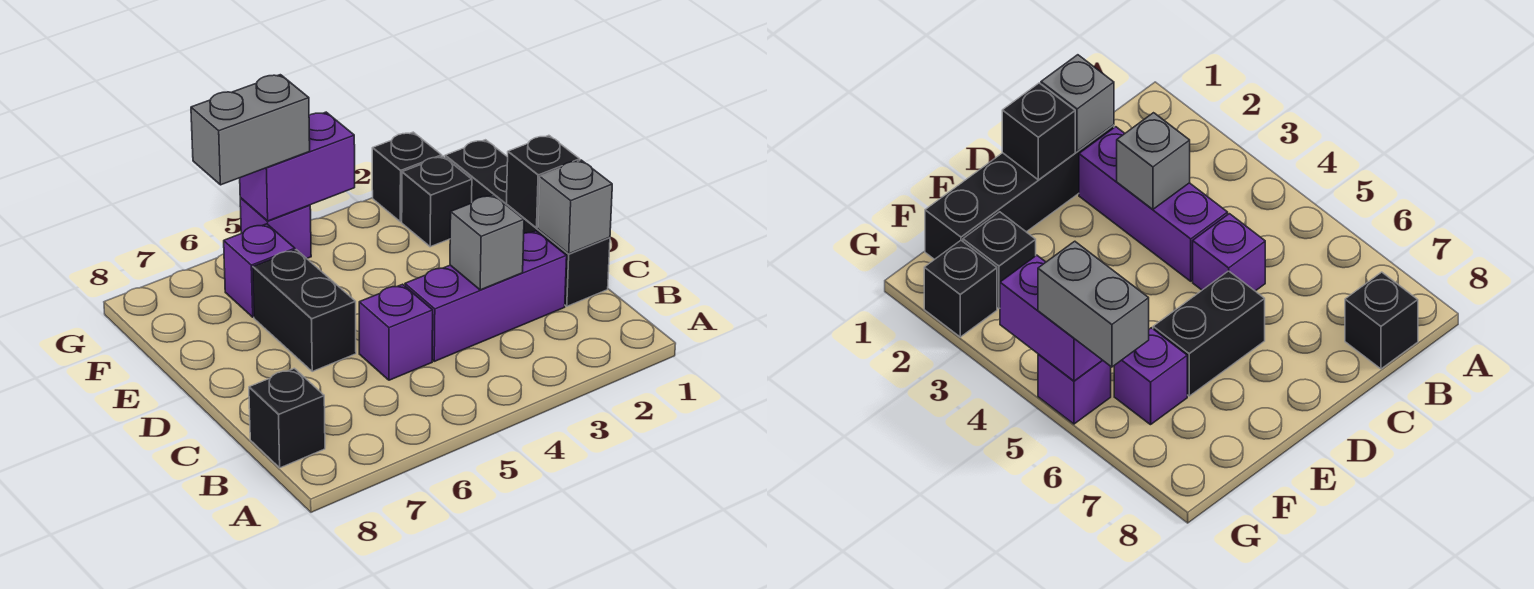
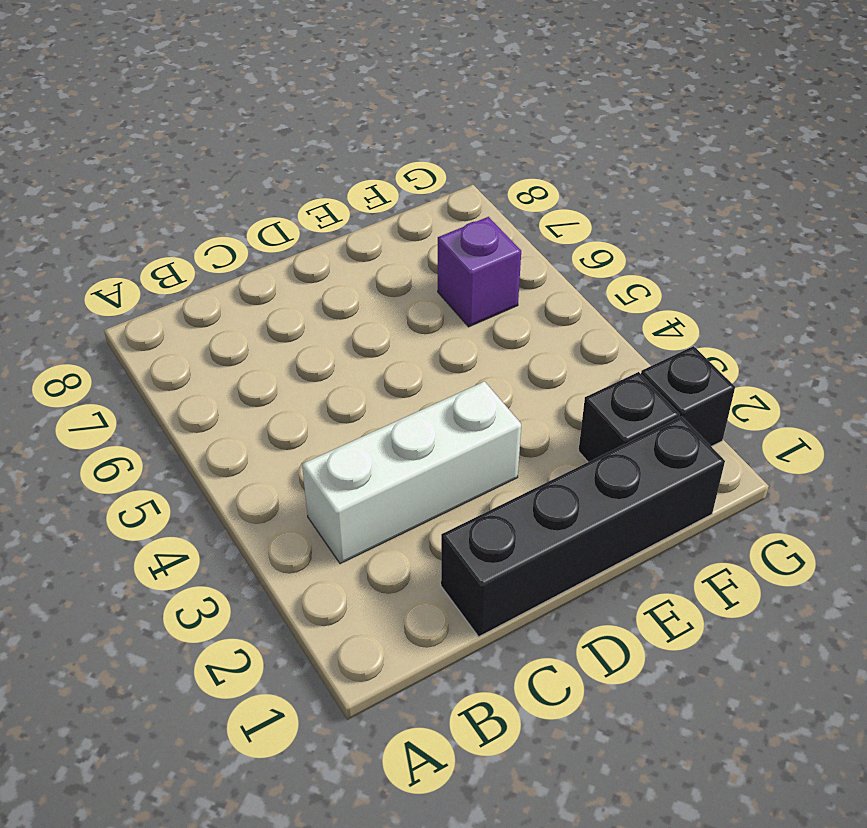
white brick B3:D3 level 1 -> purple brick C2:C4 level 1
none -> black brick B8 level 1
none -> purple brick C5 level 1
none -> black brick D6:E6 level 1

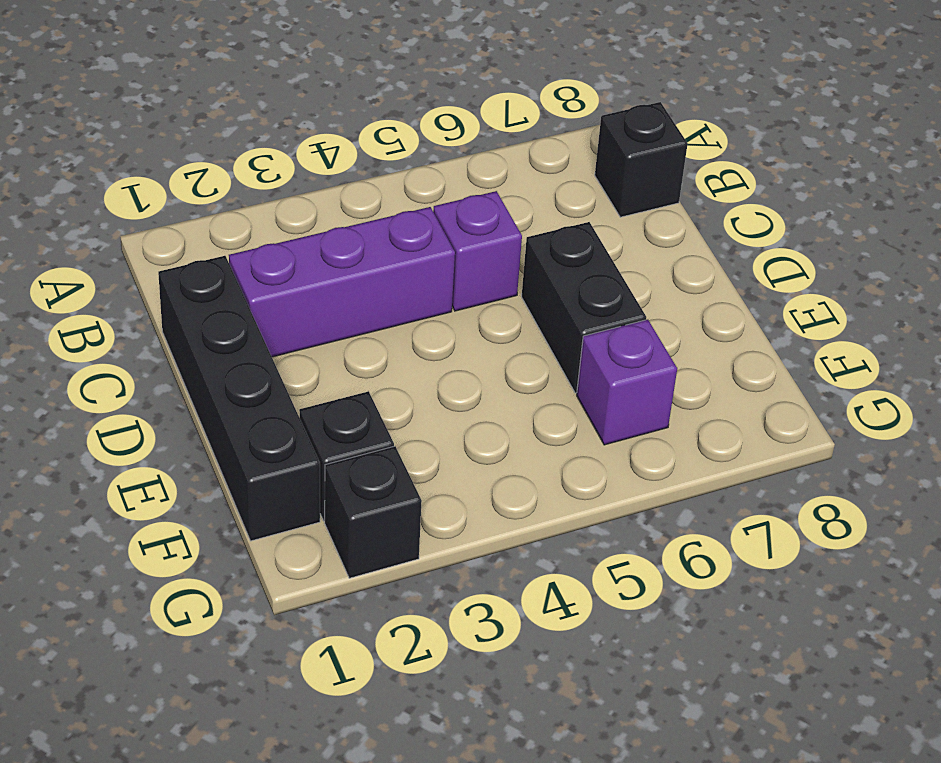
none -> purple brick G5 level 1
none -> grey brick C1 level 2
none -> grey brick C3 level 2

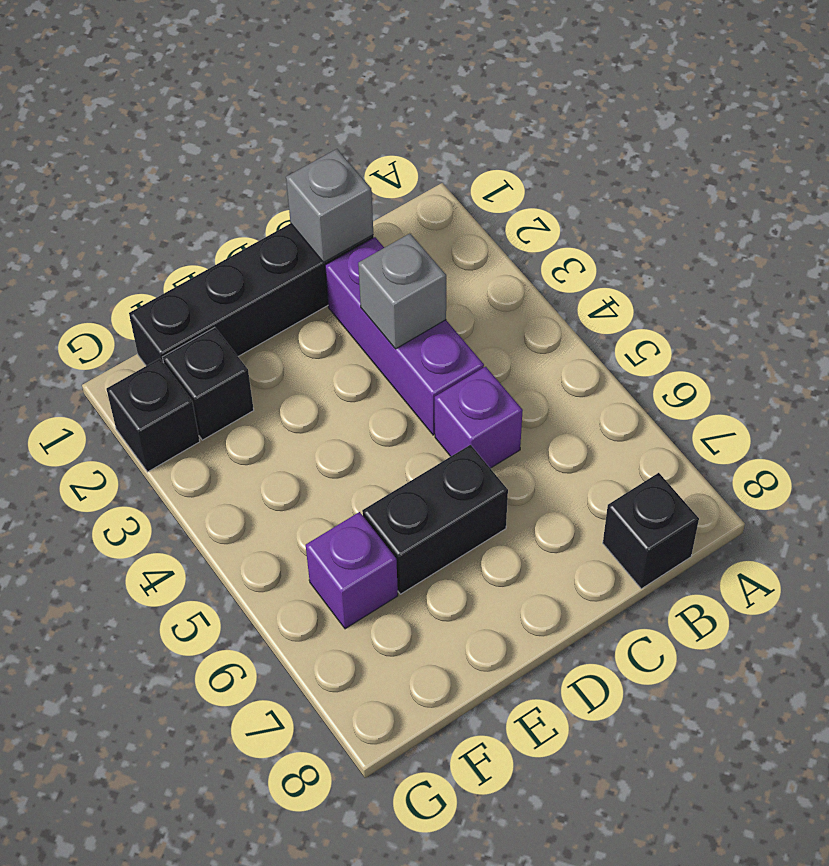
none -> purple brick G5 level 1
none -> black brick D1 level 2
none -> purple brick G4:G5 level 2

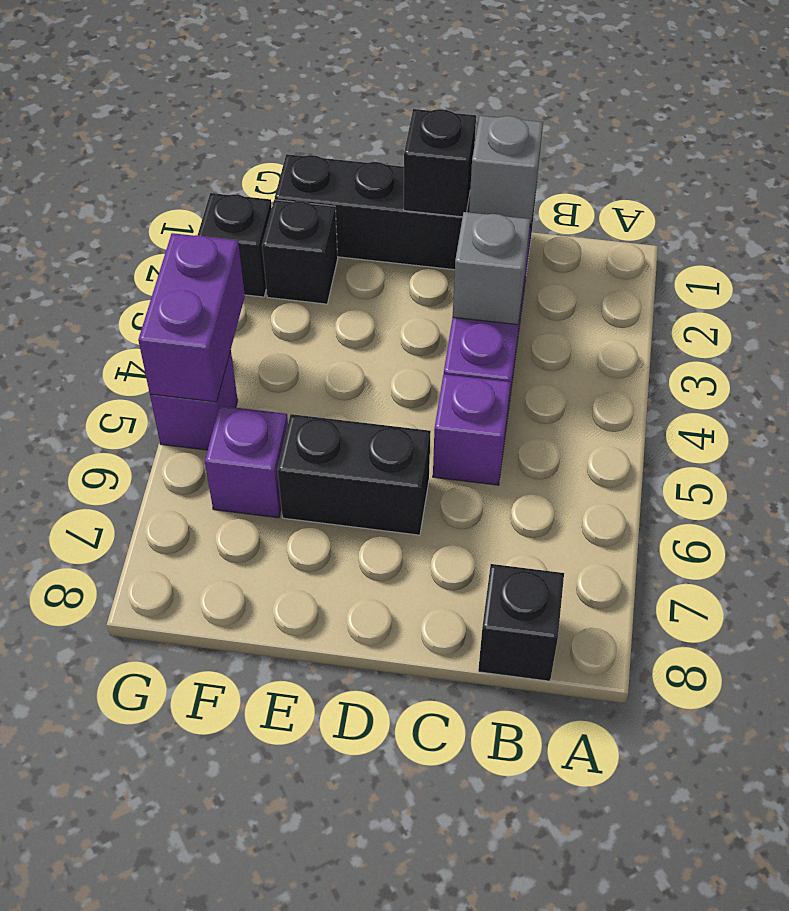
none -> grey brick G5:G6 level 3

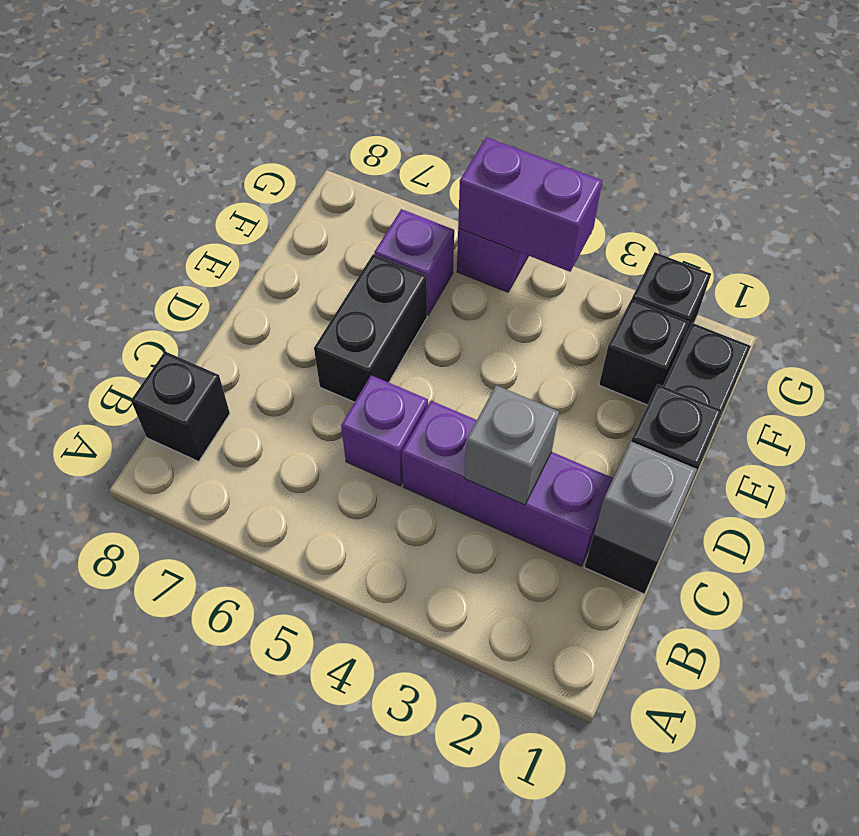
none -> grey brick G5:G6 level 3

